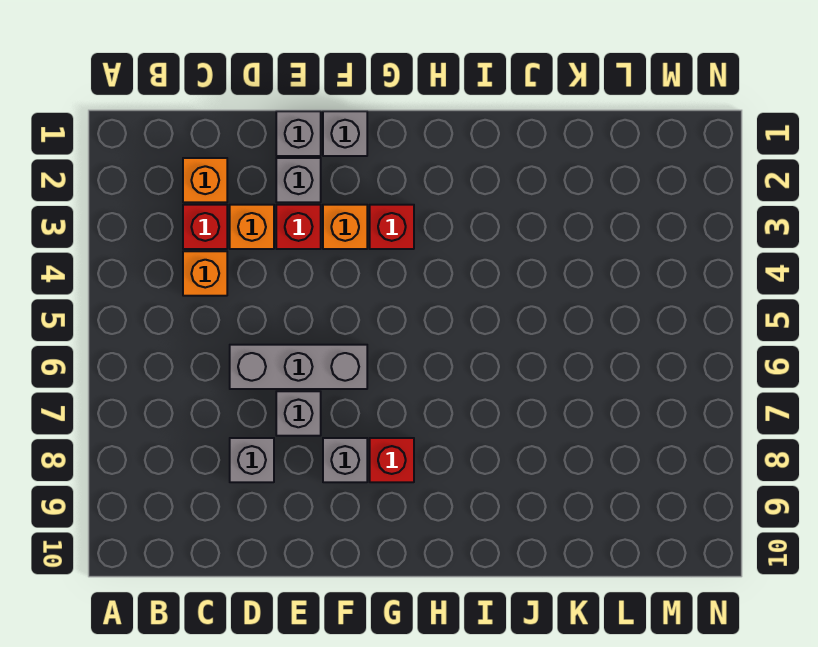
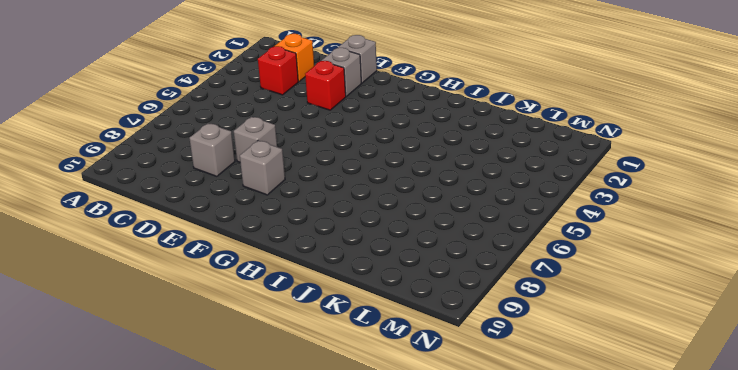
none -> orange brick C4 level 1
none -> orange brick D3 level 1
none -> grey brick D6:F6 level 1

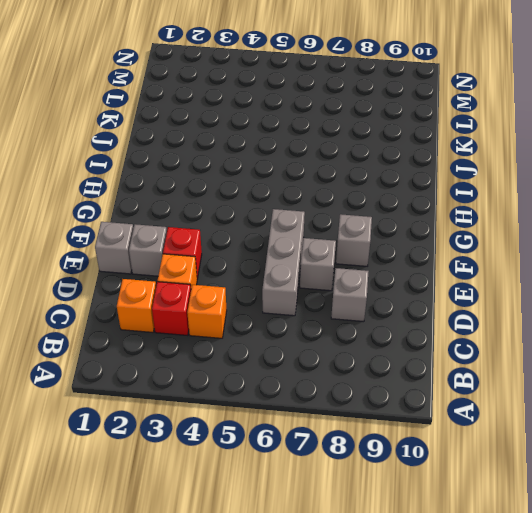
none -> grey brick F1 level 1
none -> orange brick F3 level 1
none -> red brick G3 level 1

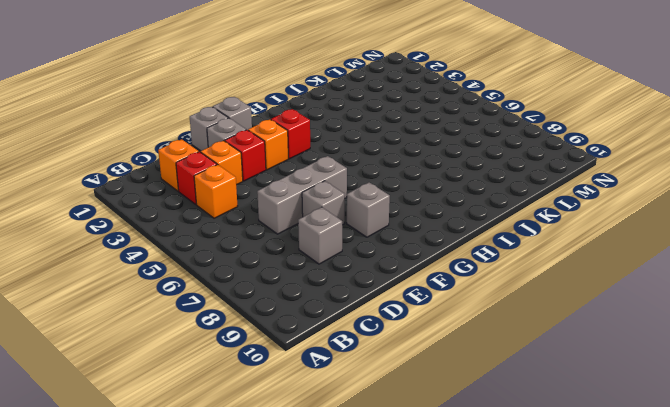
none -> red brick G8 level 1

